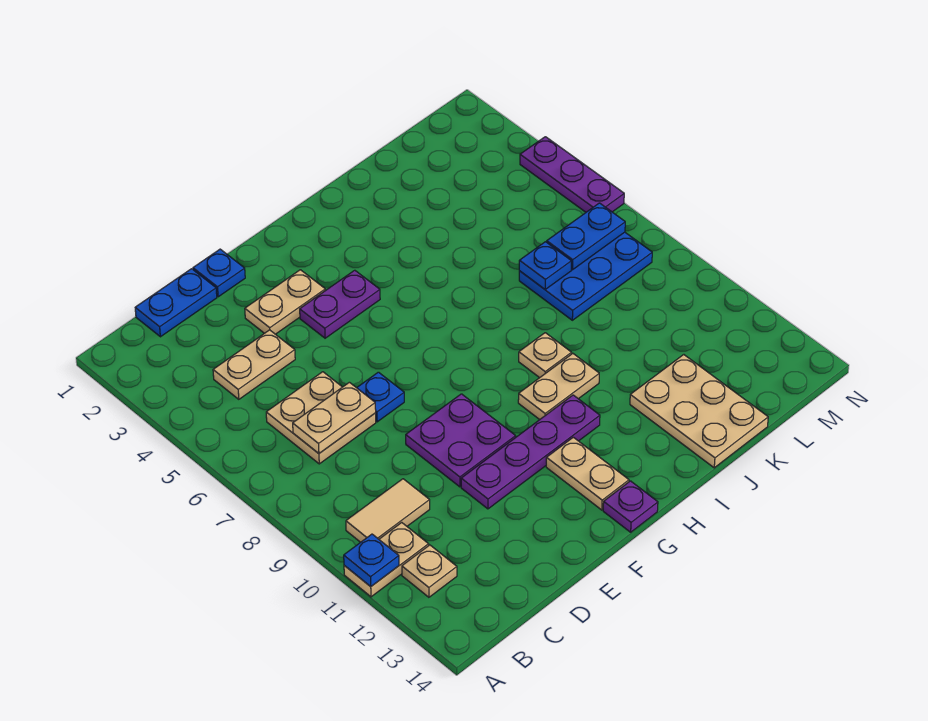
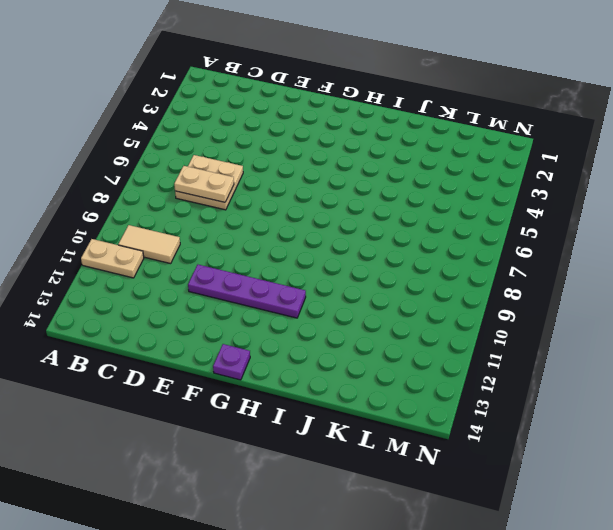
none -> tan plate B12 level 1
none -> blue plate C1:D1 level 1
none -> tan plate C4:D4 level 1

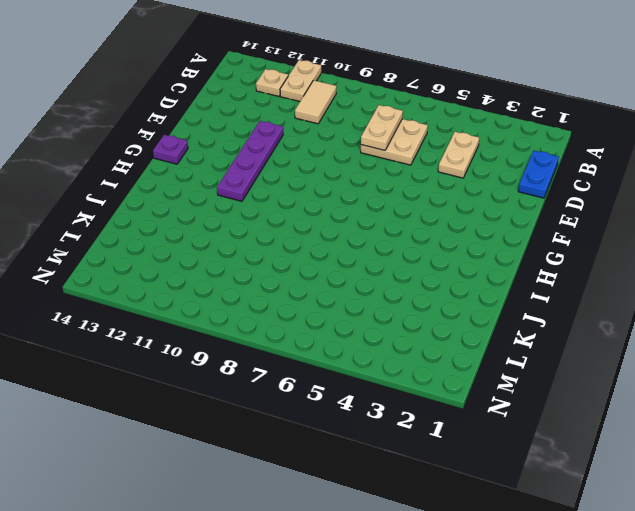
none -> blue plate E1 level 1
none -> tan plate E3:F3 level 1
none -> blue plate E7 level 1

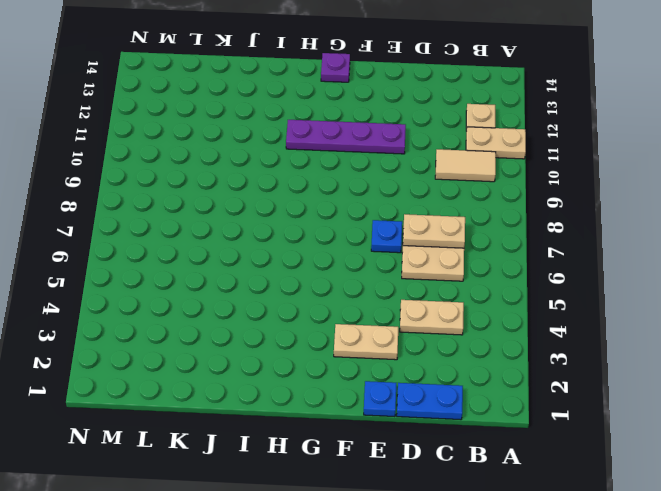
none -> purple plate E9:F10 level 1
none -> purple plate F4:G4 level 1
none -> tan plate G12:G13 level 1

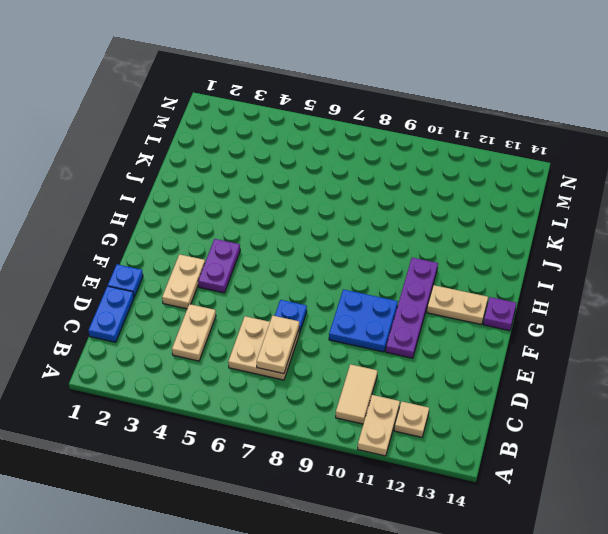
blue plate E9:F10 level 1 -> purple plate E9:F10 level 1
none -> tan plate H10:I10 level 1
none -> tan plate I9 level 1
none -> tan plate J12:K14 level 1

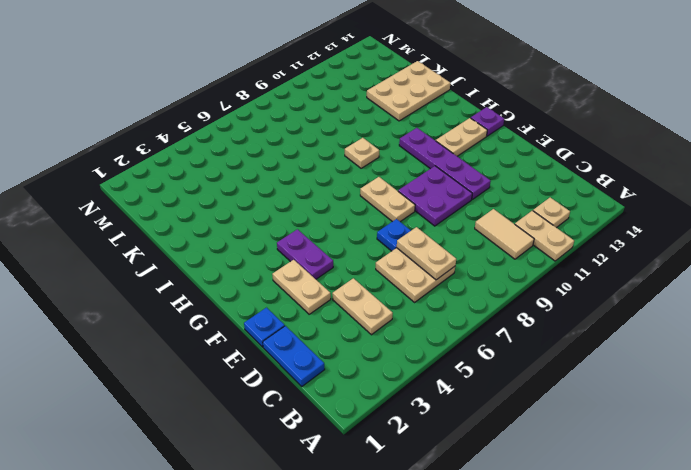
tan plate F8:G8 level 1 -> tan plate H10:I10 level 1
none -> blue plate K7:M8 level 1
none -> purple plate N4:N6 level 1
none -> blue plate A11 level 2

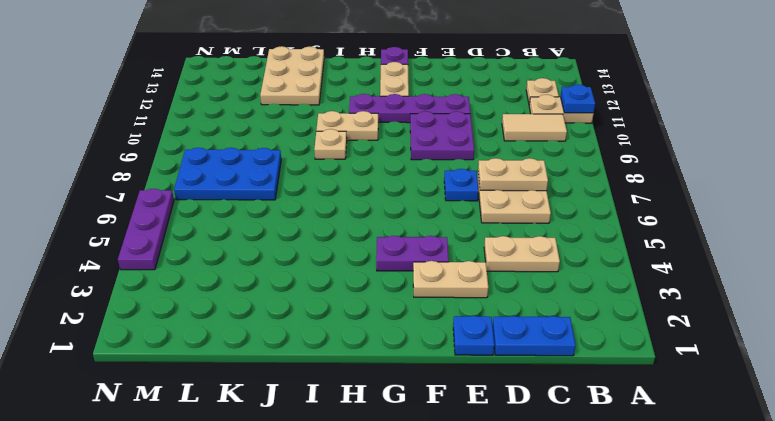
none -> blue plate K7 level 2
none -> blue plate L7:M7 level 2

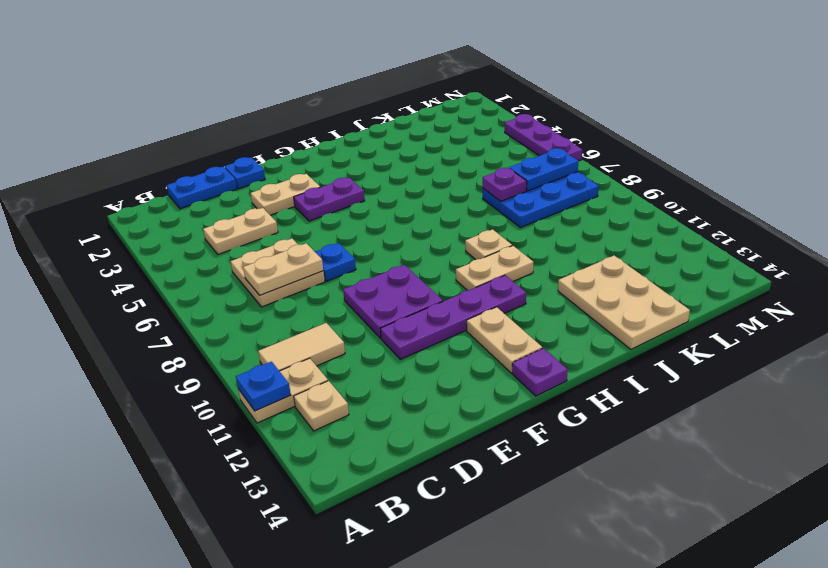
purple plate K7 level 2 -> blue plate K7 level 2

